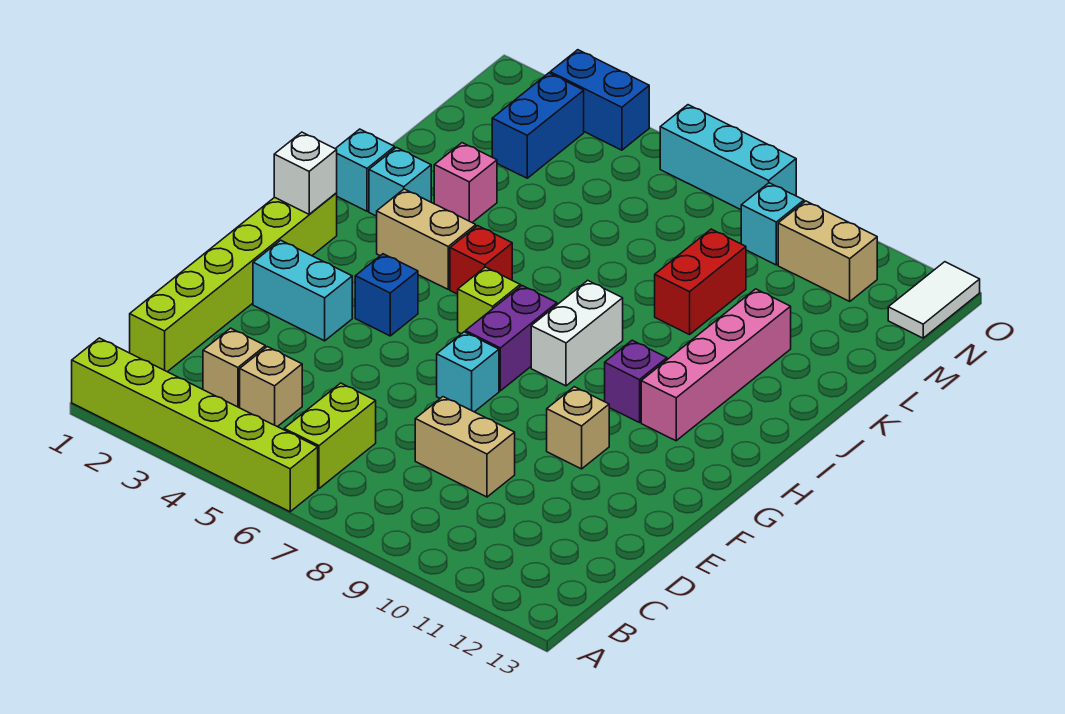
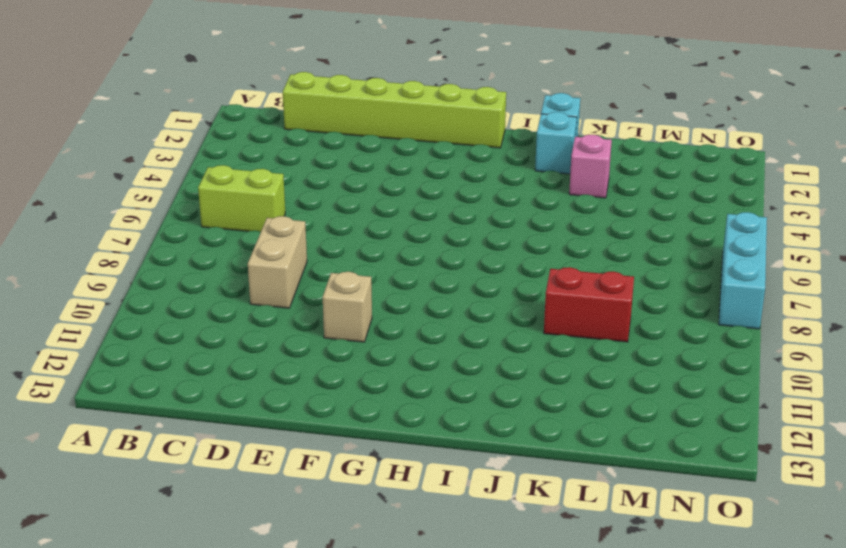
none -> lime brick A1:A6 level 1
none -> tan brick C3 level 1
none -> tan brick C4 level 1

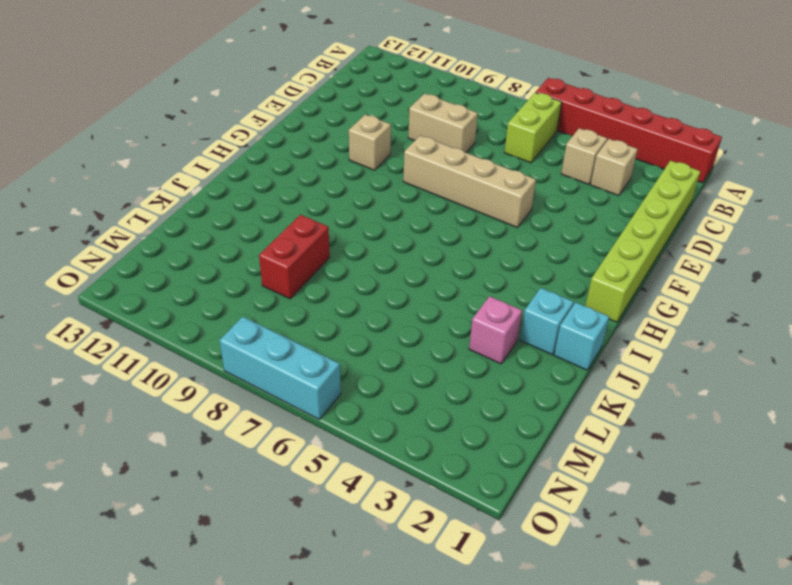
red brick A1:A6 level 1 -> lime brick A1:A6 level 1
tan brick F5:F8 level 1 -> cyan brick F7 level 1
none -> cyan brick F2:F3 level 1
none -> blue brick G4 level 1
none -> purple brick G7:H7 level 1

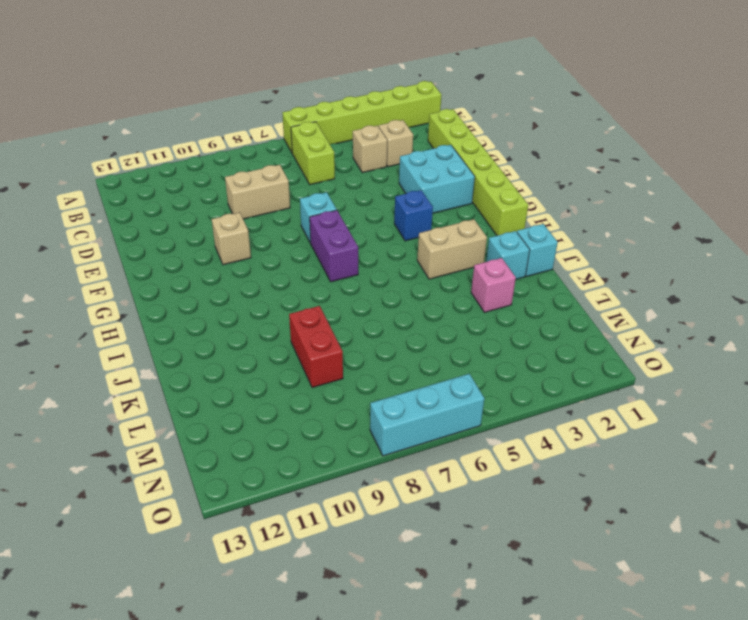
cyan brick E2:F3 level 1 -> cyan brick F2:F3 level 1
none -> lime brick H6 level 1
none -> white brick H8:I8 level 1
none -> purple brick H10 level 1

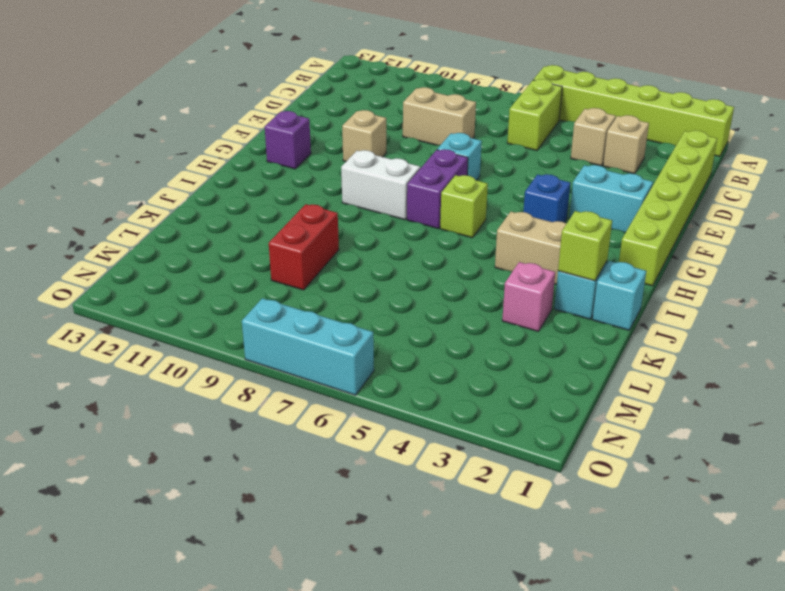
purple brick G12 level 1 -> purple brick H10 level 1
white brick H8:H9 level 1 -> white brick H8:I8 level 1
lime brick J2 level 2 -> none
none -> pink brick H11:K11 level 1
none -> red brick I5 level 1
none -> blue brick M3:N3 level 1

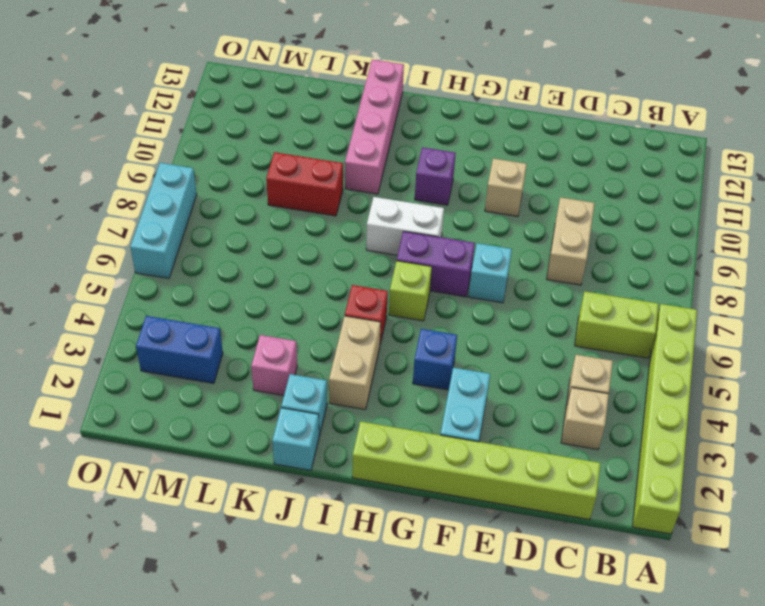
pink brick J10:J13 level 1 -> pink brick H11:K11 level 1
none -> cyan brick N9 level 1
none -> tan brick N10:N11 level 1
none -> white tile N13:O13 level 1

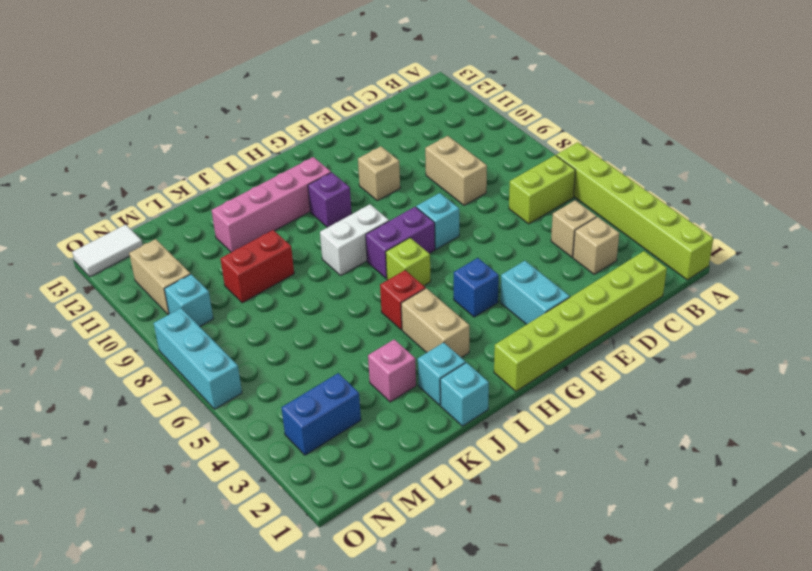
none -> blue brick O3:O4 level 1
none -> white brick H1 level 2

